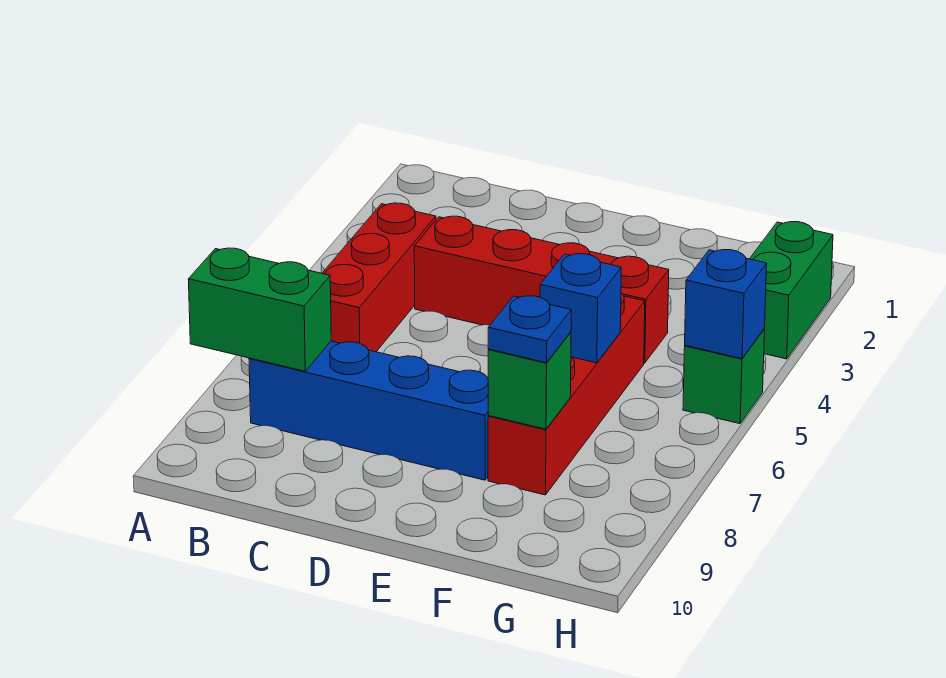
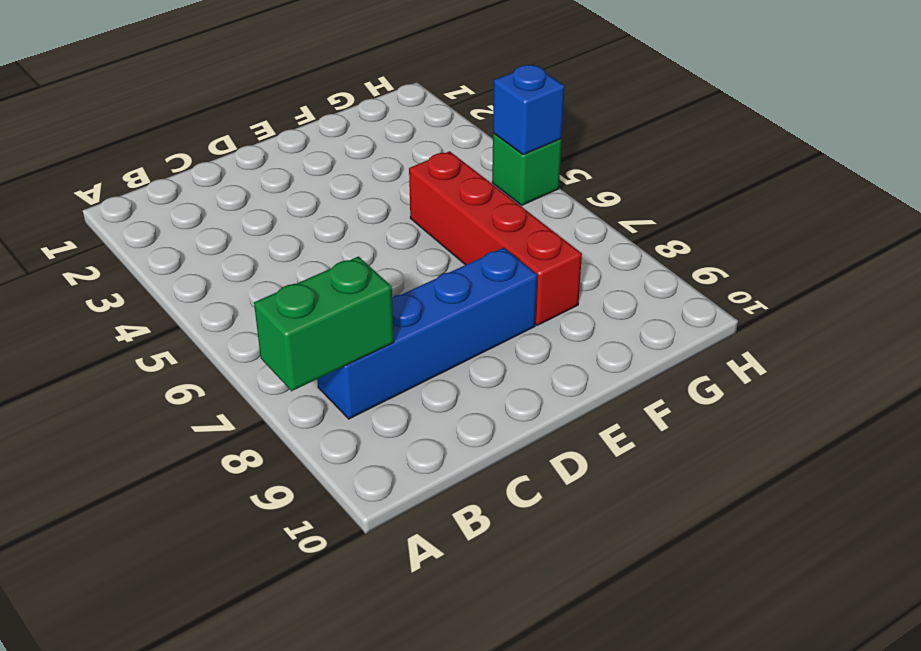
none -> red brick B4:B6 level 1
none -> red brick C4:F4 level 1

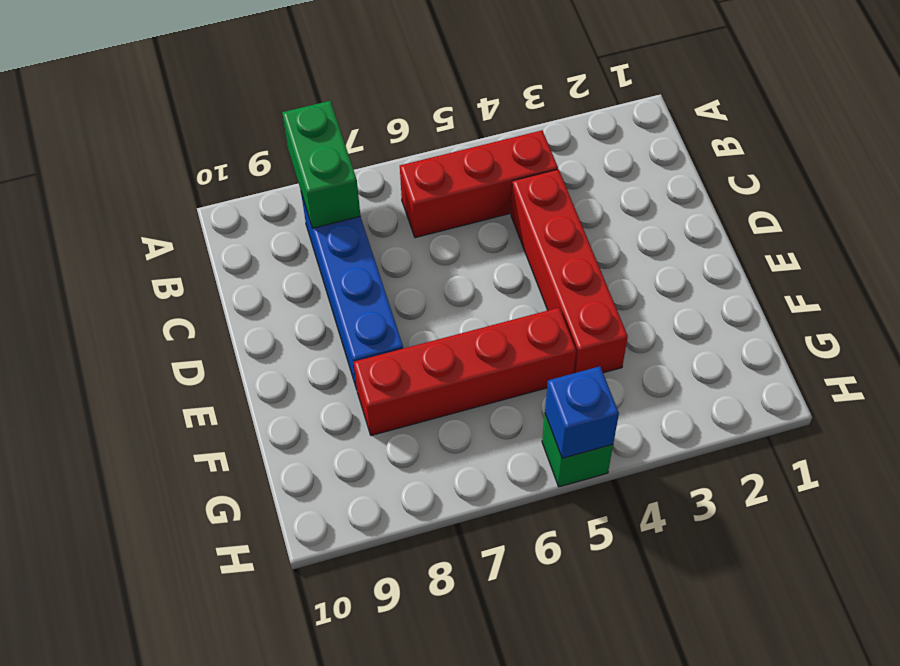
none -> green brick H2:H3 level 1
none -> blue brick F6 level 2

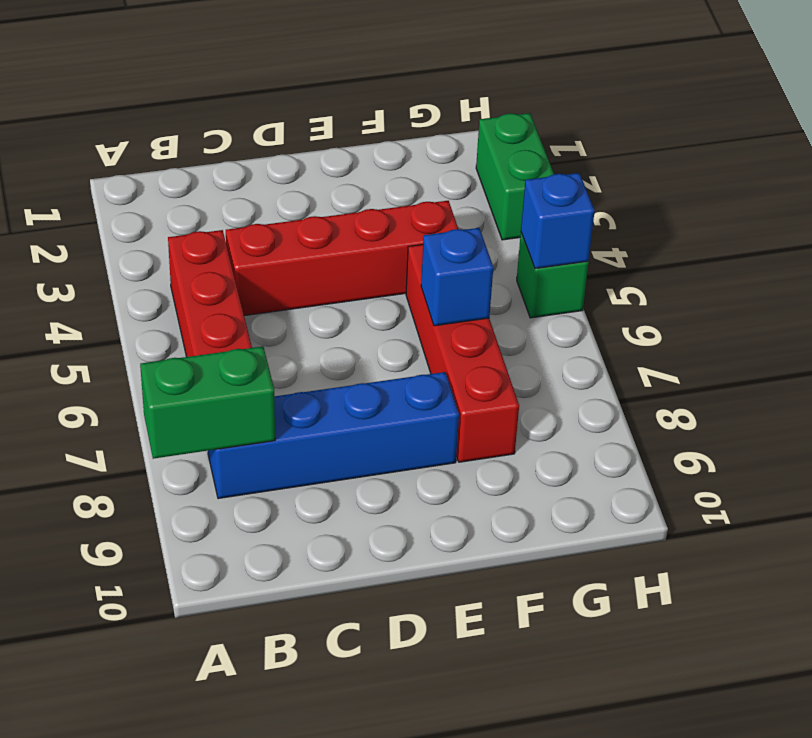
none -> green brick F8 level 2
none -> blue plate F8 level 3

